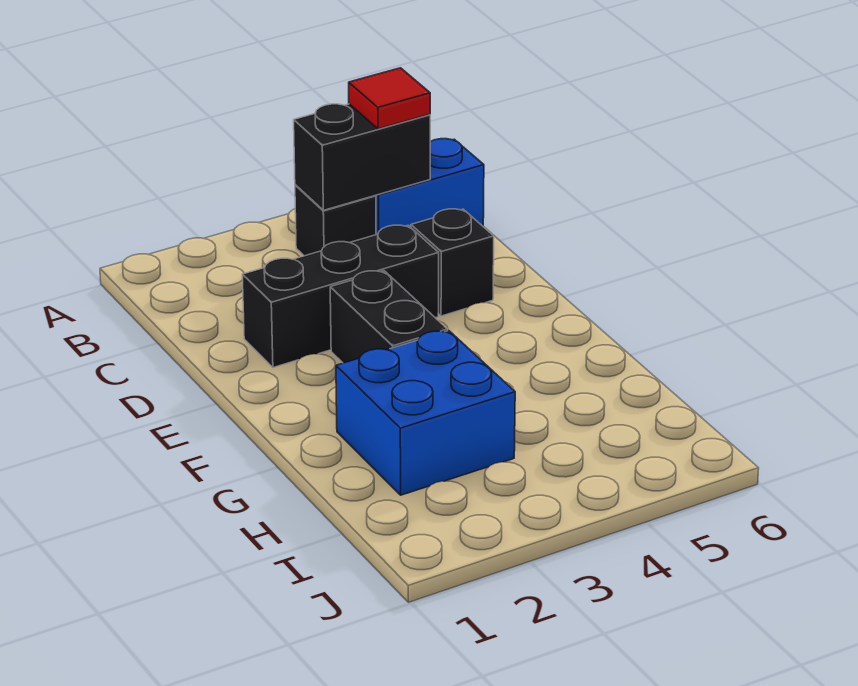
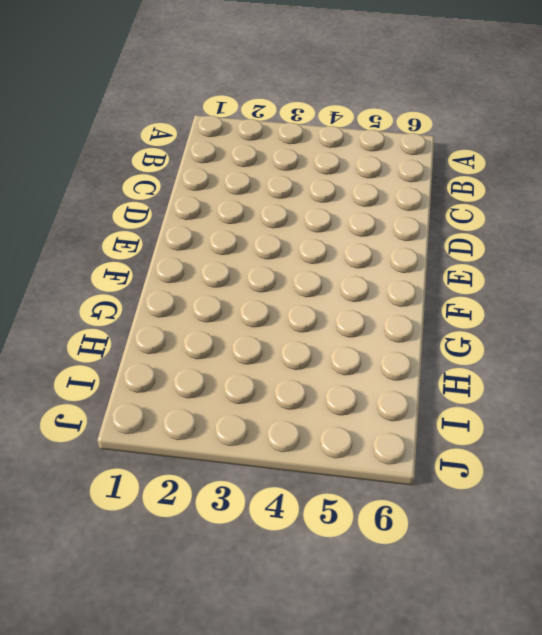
none -> black brick B4 level 1
none -> blue brick B5:B6 level 1

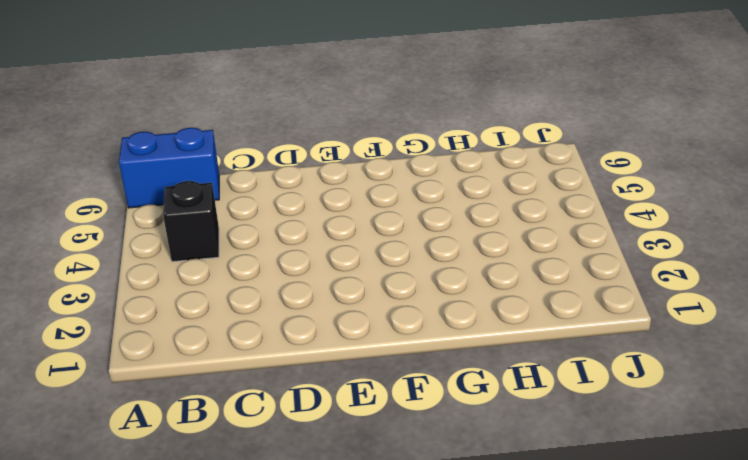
blue brick A6:B6 level 1 -> blue brick B5:B6 level 1
none -> black brick D2:D4 level 1
none -> black brick D5 level 1

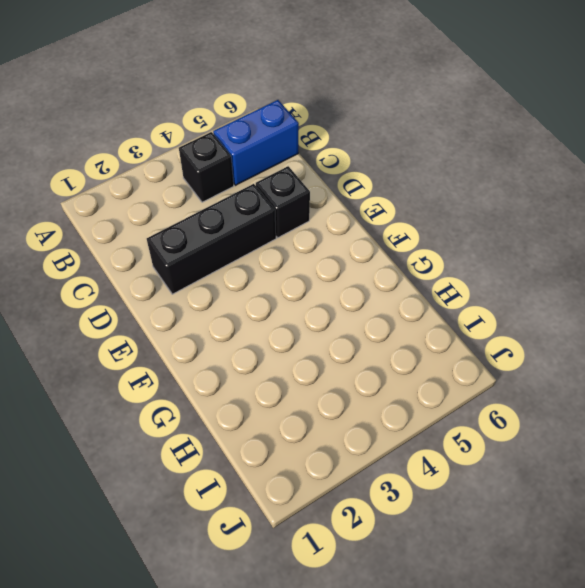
none -> black brick E3:F3 level 1
none -> blue brick G2:H3 level 1

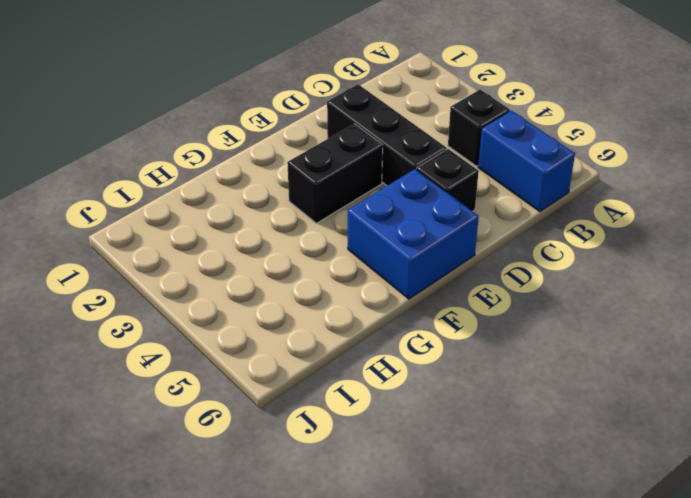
blue brick E5:F6 level 1 -> blue brick G2:H3 level 1
none -> black brick B4:B5 level 2
none -> red tile B5 level 3

